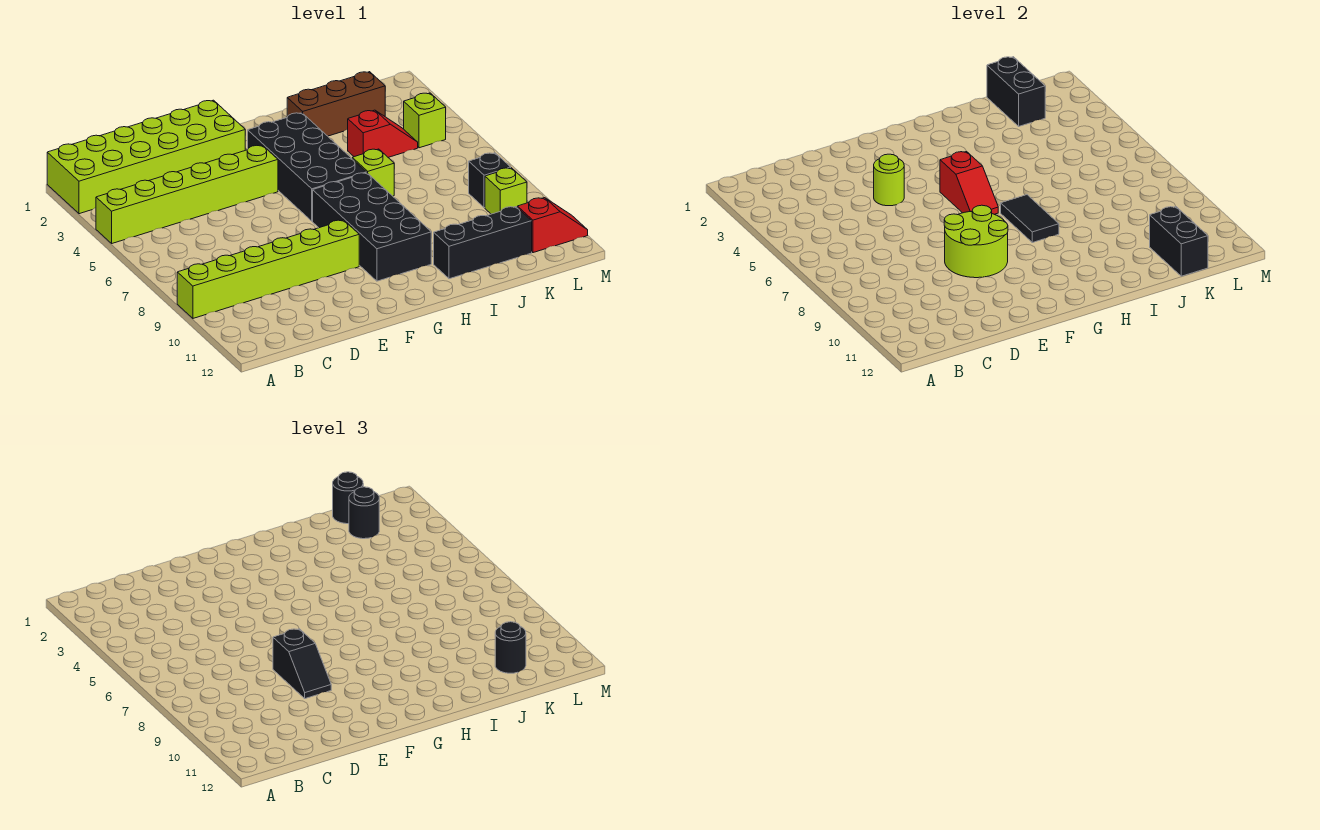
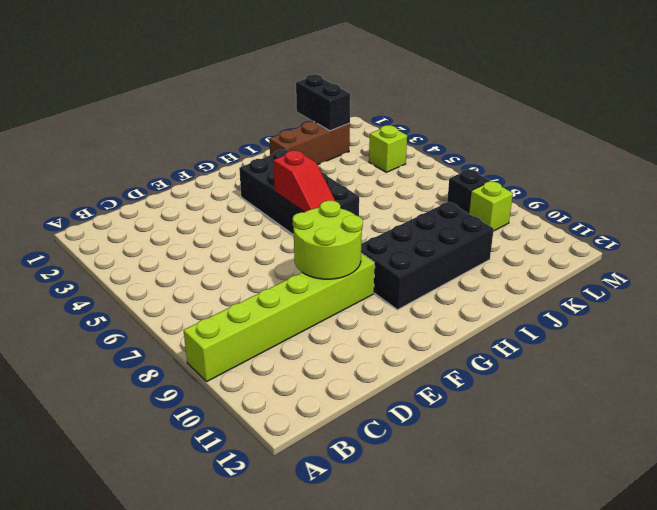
black brick G9:J10 level 1 -> black brick G7:H10 level 1
none -> lime brick A1:F2 level 1
none -> lime brick A4:F4 level 1
none -> lime brick I6 level 1

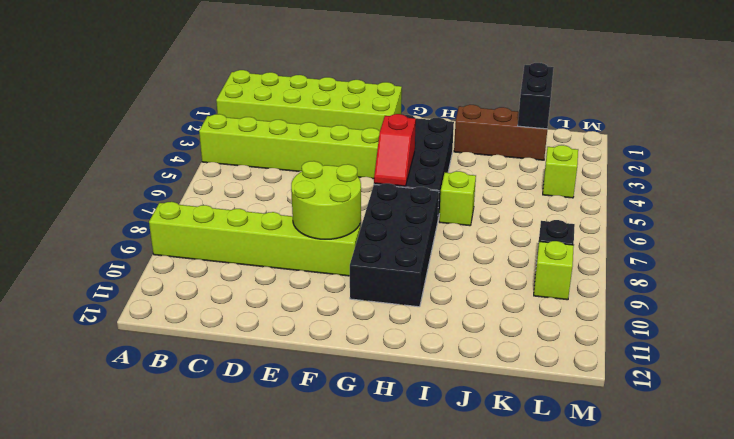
none -> black brick I11:K11 level 1
none -> red slope J4:K4 level 1 top J
none -> red slope L11:M11 level 1 top L

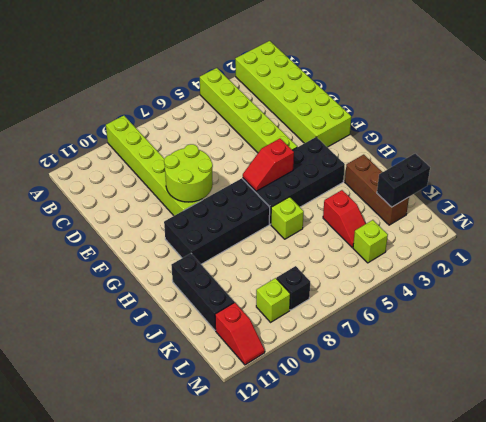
none -> lime round brick E4 level 2
none -> black tile H7:H8 level 2
none -> black brick K11:K12 level 2

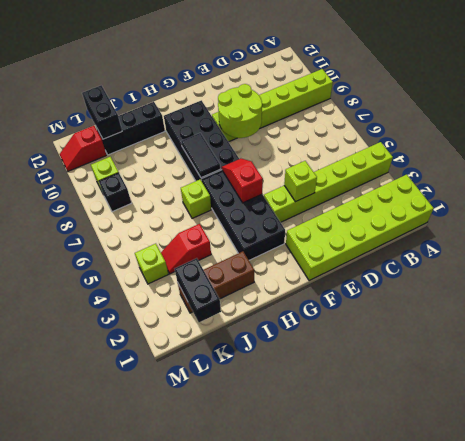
lime brick E4 level 2 -> lime round brick E4 level 2
none -> black slope E8:E9 level 3 top 8
none -> black round brick K1 level 3
none -> black round brick K2 level 3

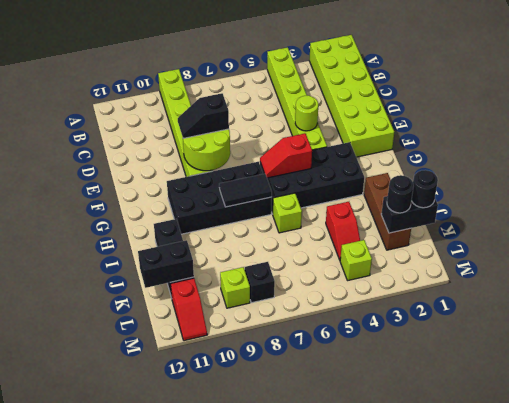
none -> black round brick K11 level 3

